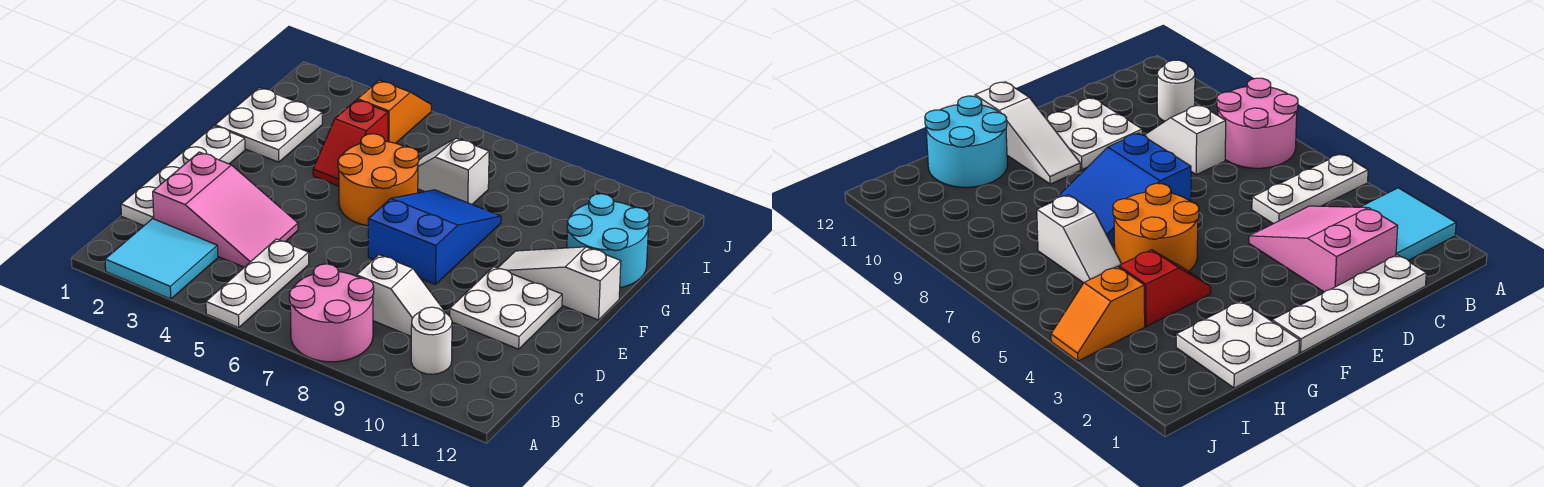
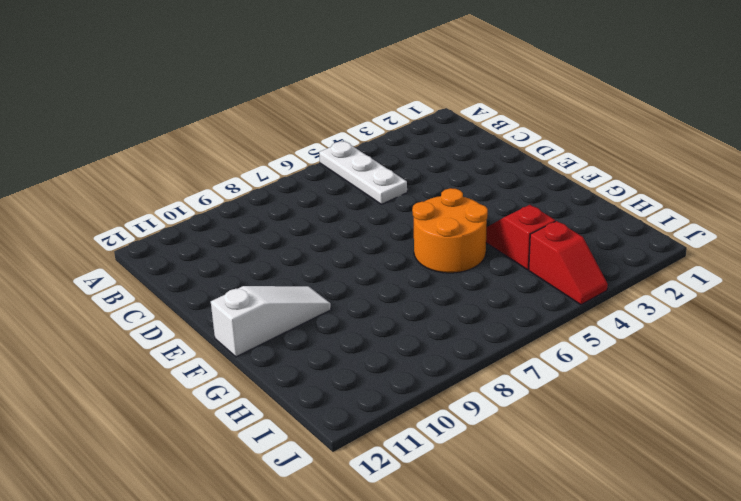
red slope I4:J4 level 1 top I -> orange slope I4:J4 level 1 top I
none -> cyan tile A2:B3 level 1
none -> pink round brick A7:B8 level 1
none -> white round brick B10 level 1

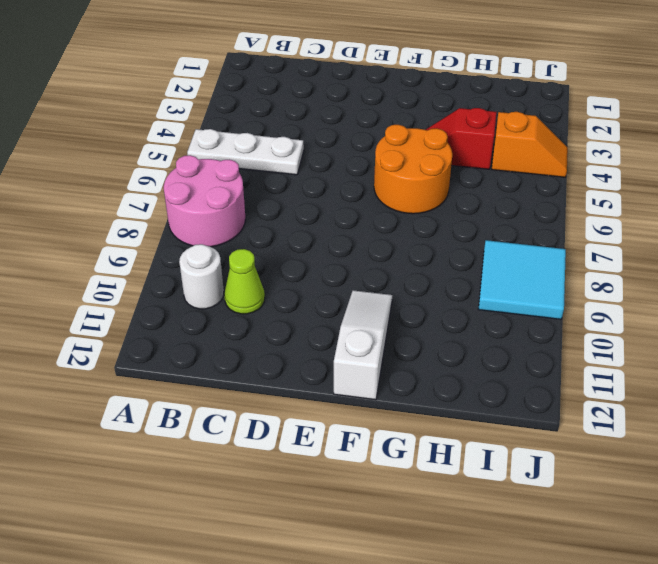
lime cone C10 level 1 -> none
cyan tile I8:J9 level 1 -> cyan tile A2:B3 level 1
none -> white plate C1:F1 level 1
none -> pink slope C2:D4 level 1 top 2
none -> white slope C8:C9 level 1 top 8

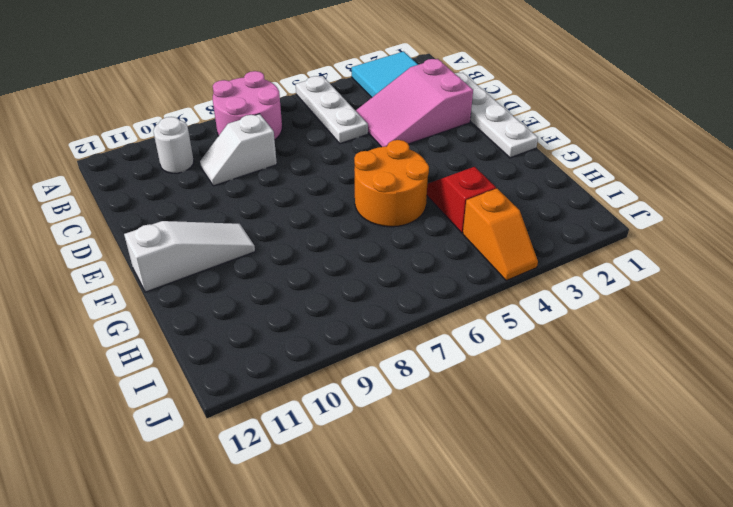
none -> white plate D10:E11 level 1
none -> blue slope E7:G8 level 1 top E
none -> white plate G1:H2 level 1

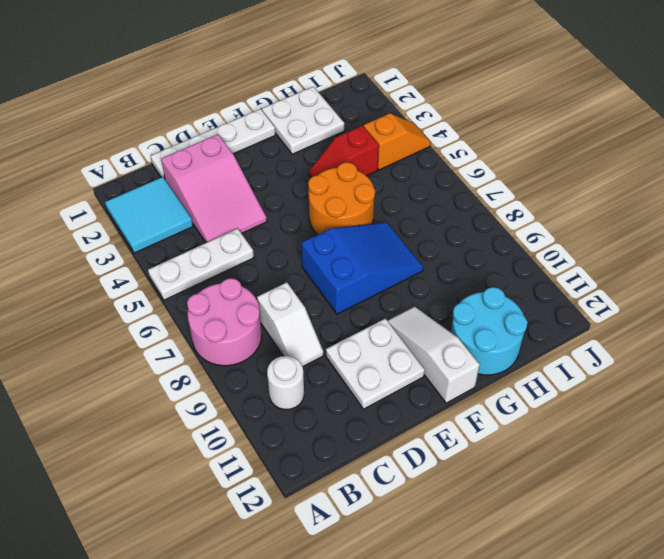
none -> white slope H6:H7 level 1 top 7

